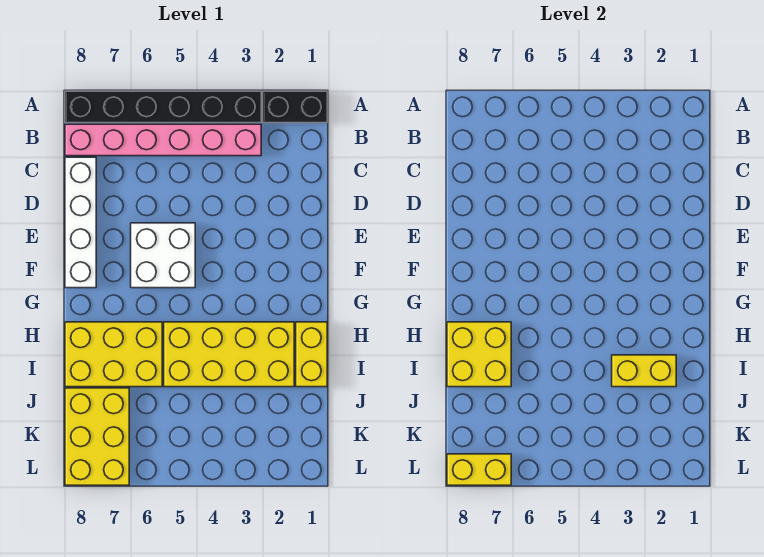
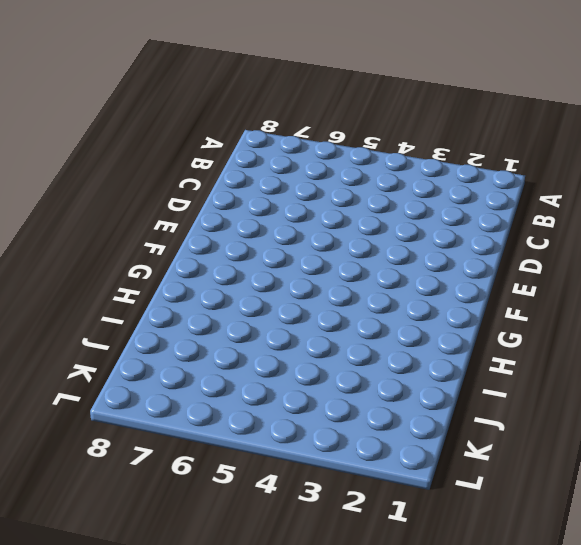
none -> black brick A1:A2 level 1
none -> black brick A3:A8 level 1
none -> pink brick B3:B8 level 1

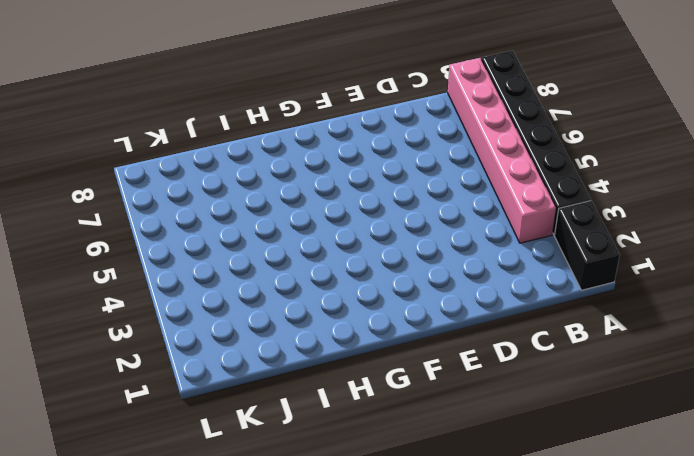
none -> white brick C8:F8 level 1
none -> white brick E5:F6 level 1
none -> yellow brick H1:I1 level 1

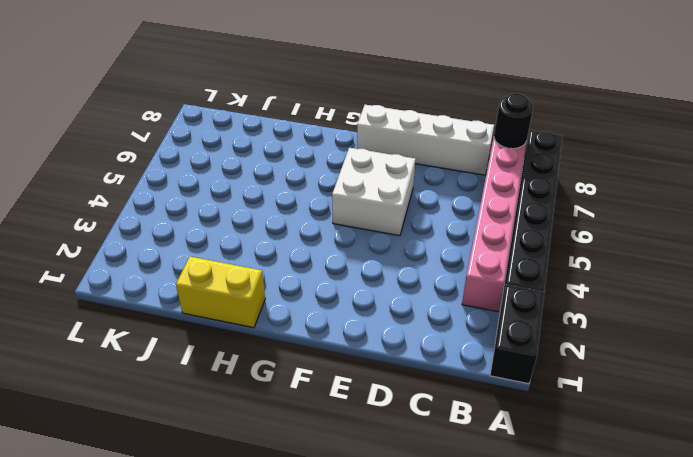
black round brick B8 level 2 -> none
none -> yellow brick H2:I5 level 1
none -> yellow brick H6:I8 level 1
none -> yellow brick J7:L8 level 1

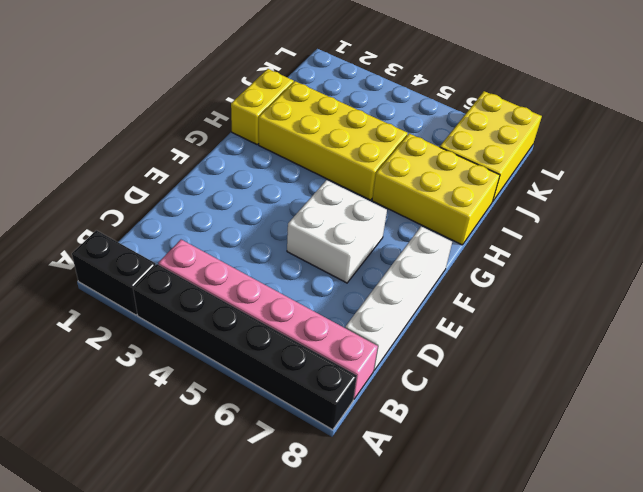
none -> yellow brick H7:I8 level 2
none -> yellow brick I2:I3 level 2
none -> yellow brick L7:L8 level 2

